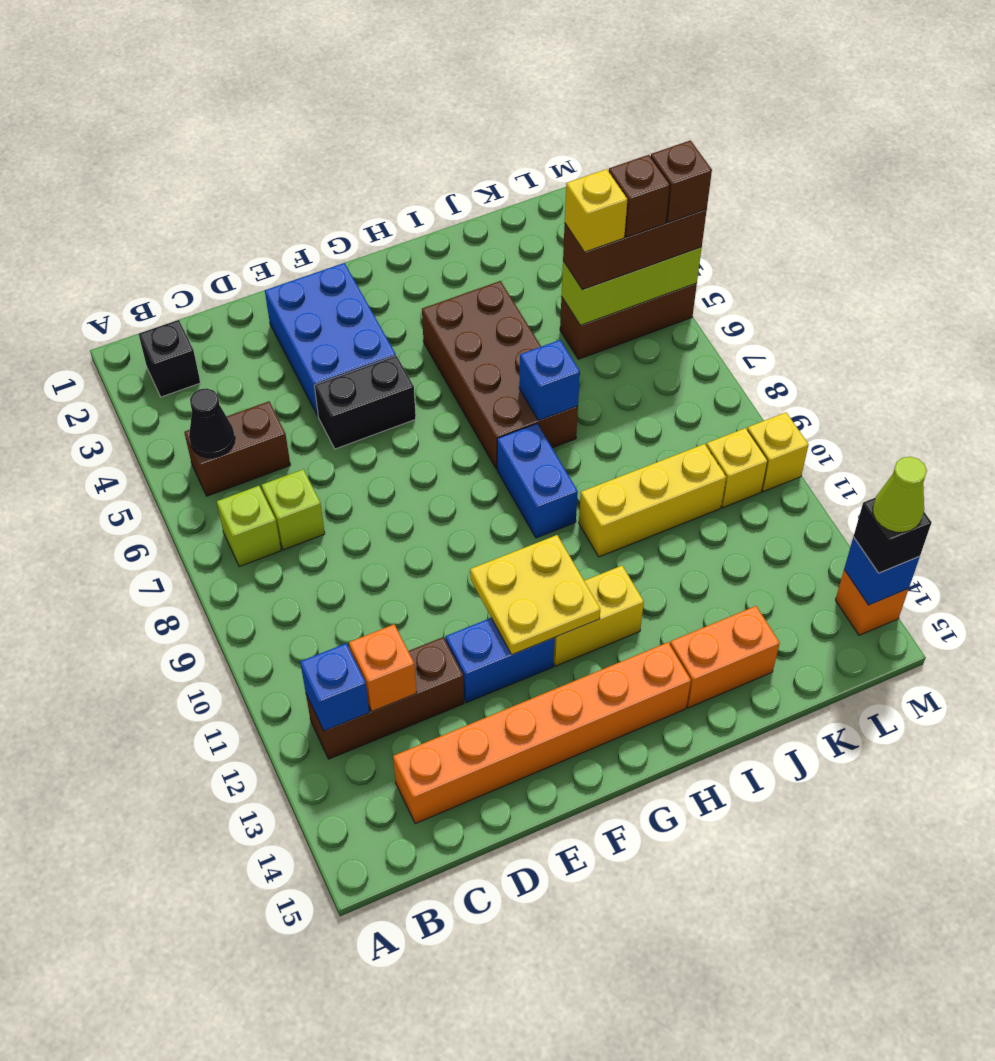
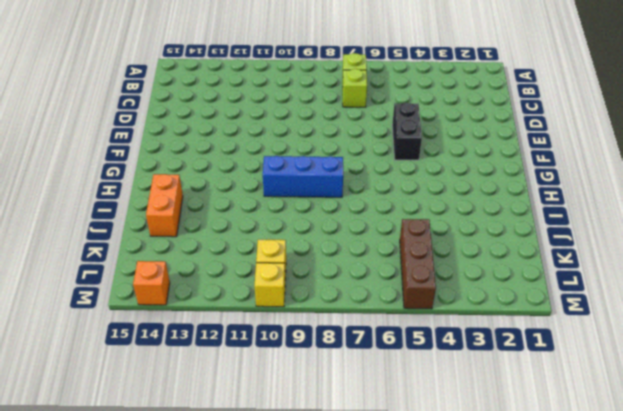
blue brick H8:H10 level 1 -> blue brick H8:H9 level 1
none -> black brick B2 level 1
none -> brown brick B5:C5 level 1
none -> brown brick B12:D12 level 1
none -> orange brick C14:H14 level 1

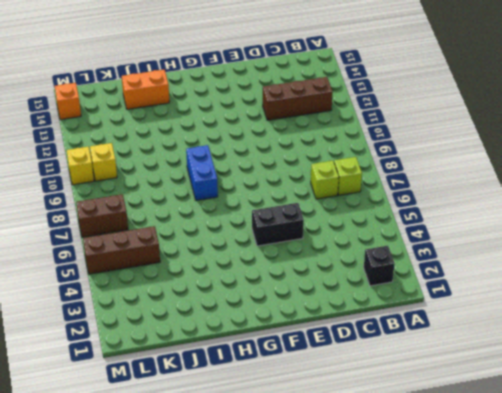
brown brick L7:M7 level 1 -> brown brick B5:C5 level 1
none -> orange brick C14:H14 level 1
none -> blue brick E2:F4 level 1
none -> blue brick E12:F12 level 1
none -> yellow brick G12:H12 level 1

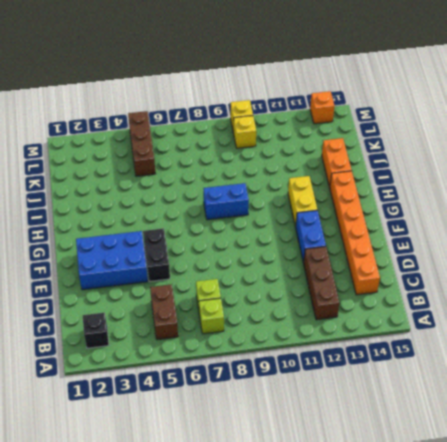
none -> brown brick H4:I7 level 1
none -> yellow brick I10:K10 level 1
none -> black cone B5 level 2
none -> blue brick B12 level 2

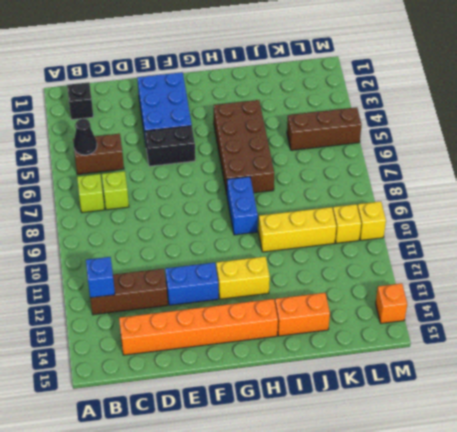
none -> orange brick C12 level 2
none -> yellow plate F11:G12 level 2
none -> blue brick I7 level 2
none -> lime brick K5:M5 level 2

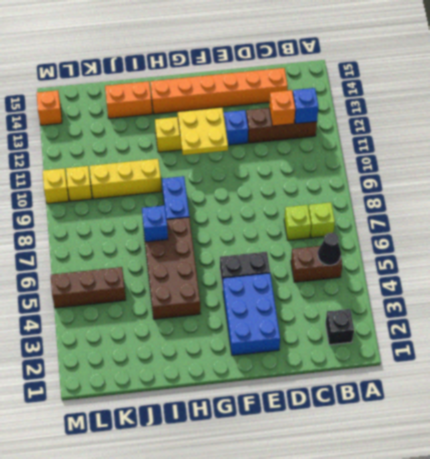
none -> lime brick K5:M5 level 2
none -> blue brick M14 level 2
none -> brown brick K5:M5 level 3
none -> black brick M14 level 3

